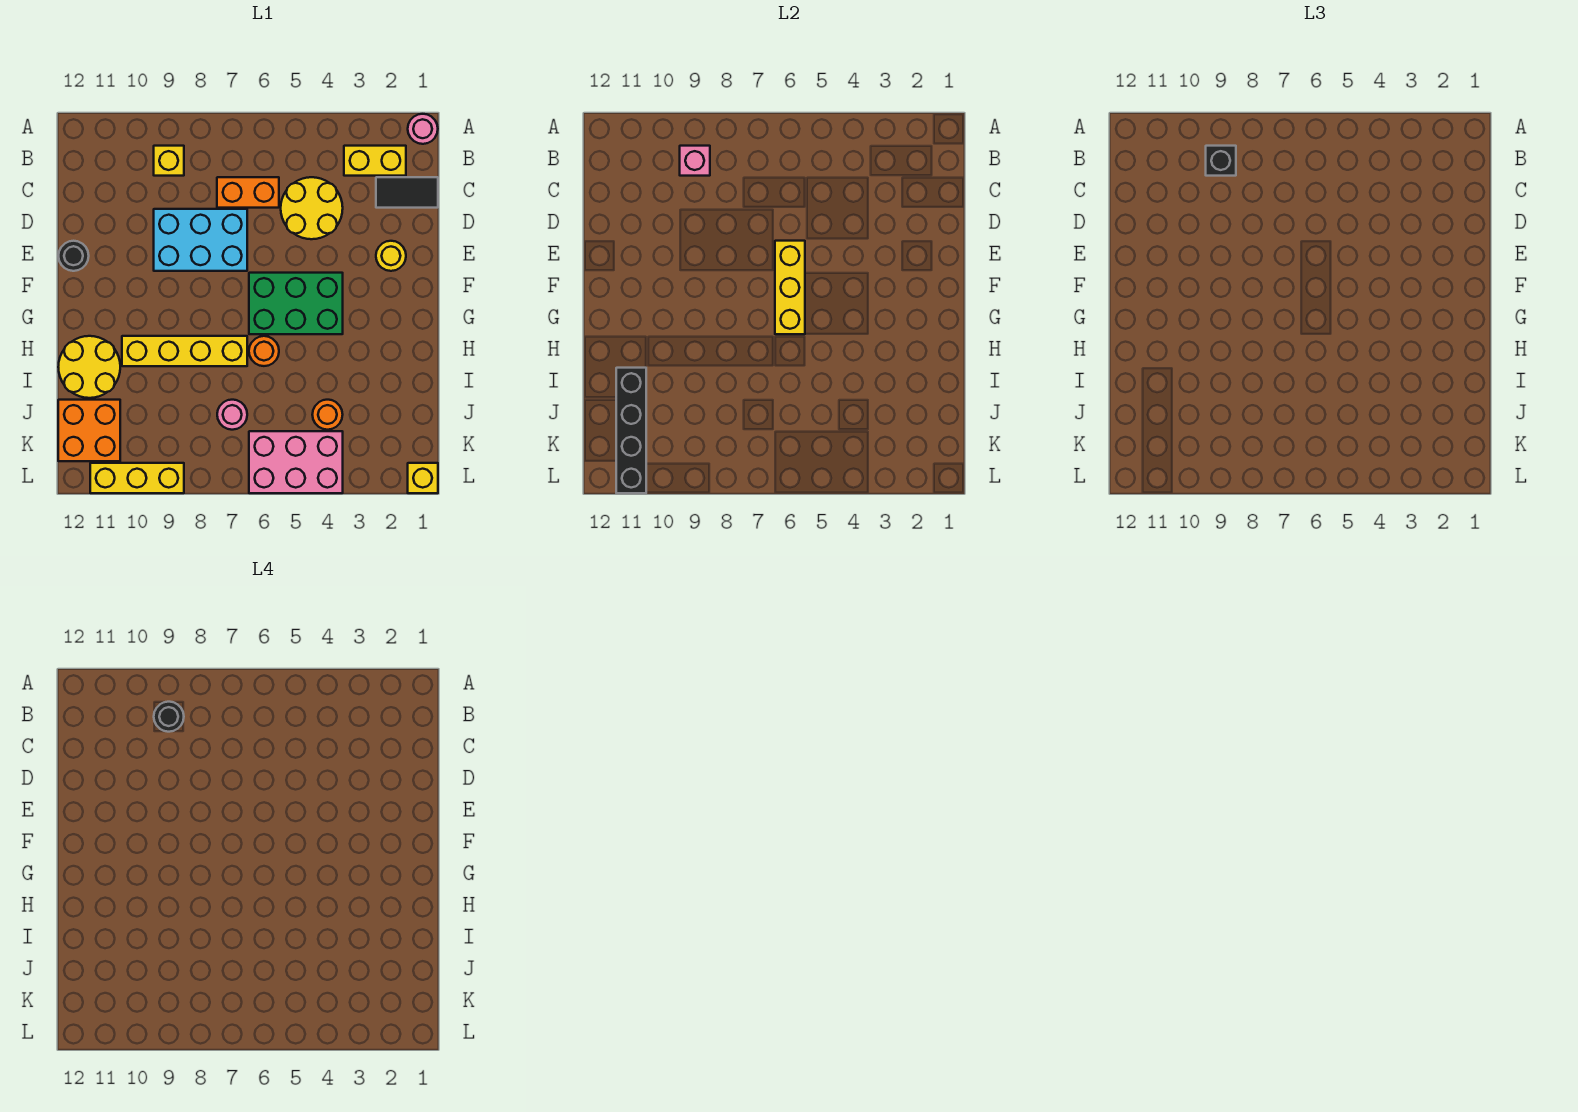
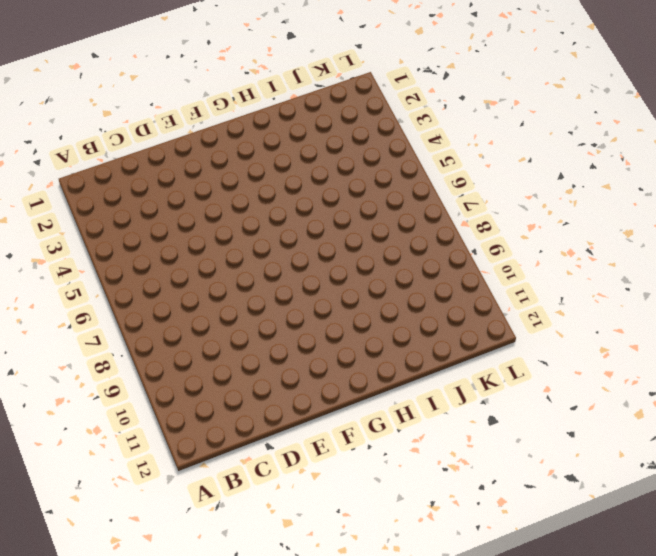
none -> pink round brick A1 level 1
none -> yellow brick B2:B3 level 1
none -> yellow brick B9 level 1

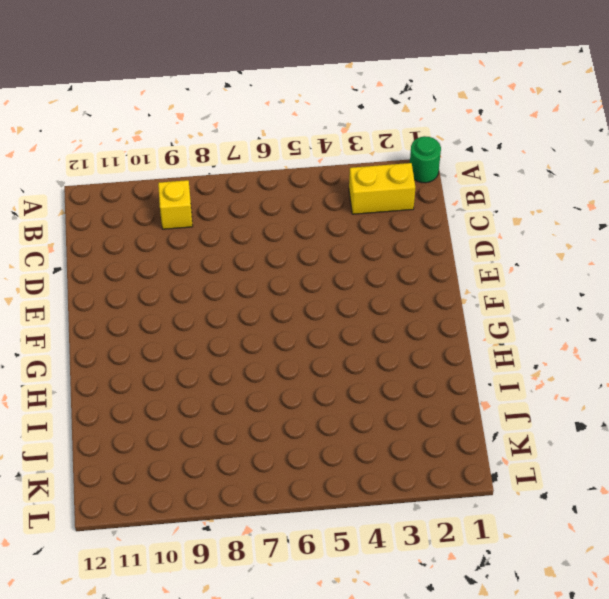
green round brick A1 level 1 -> pink round brick A1 level 1
none -> black tile C1:C2 level 1
none -> yellow round brick C4:D5 level 1
none -> orange brick C6:C7 level 1

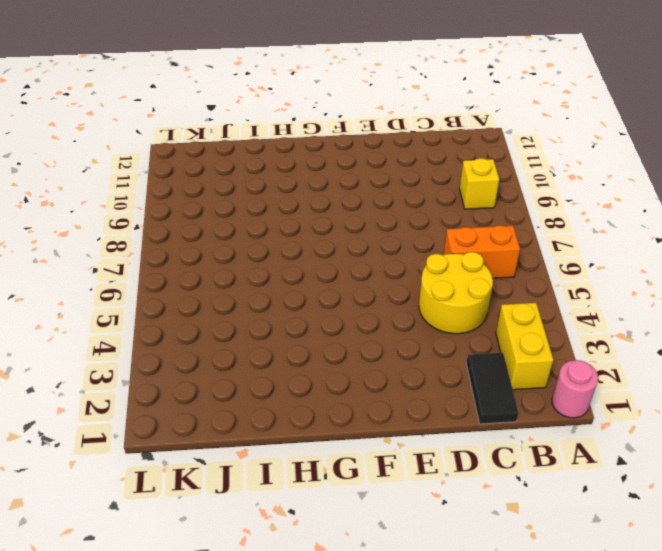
orange brick B6:C6 level 1 -> orange brick C6:C7 level 1
none -> cyan brick D7:E9 level 1
none -> yellow round brick E2 level 1
none -> black round brick E12 level 1

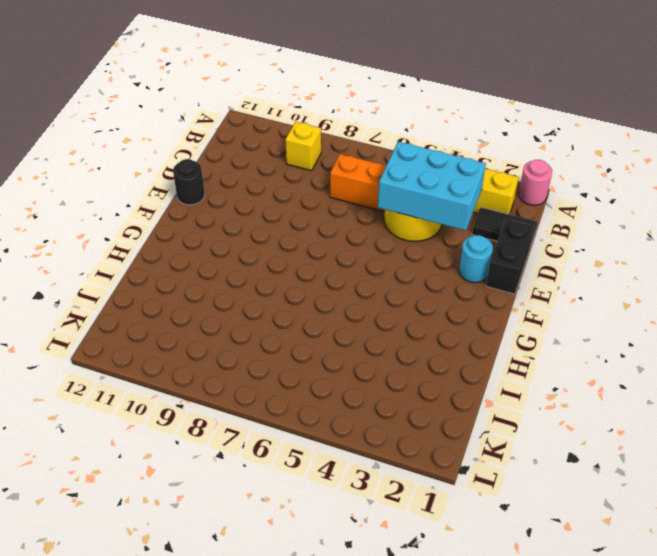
cyan brick C3:D5 level 2 -> cyan brick D7:E9 level 1
black brick D1:E1 level 1 -> none
cyan round brick E2 level 1 -> yellow round brick E2 level 1
none -> green brick F4:G6 level 1
none -> orange round brick H6 level 1
none -> yellow brick H7:H10 level 1

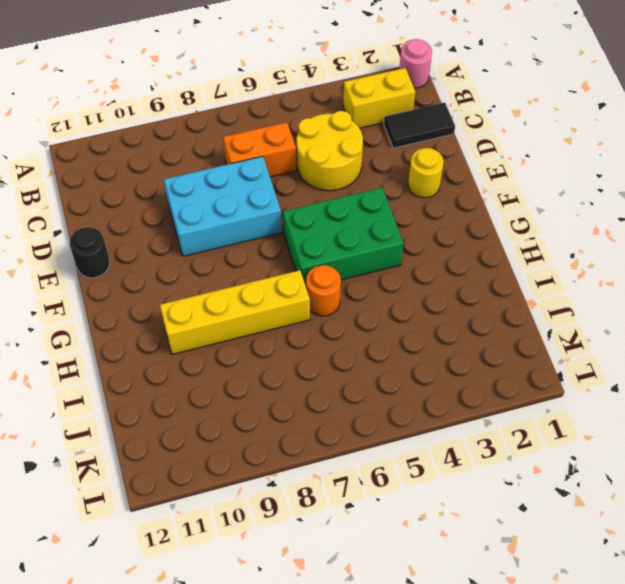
none -> yellow brick B9 level 1
none -> yellow round brick H11:I12 level 1
none -> orange round brick J4 level 1

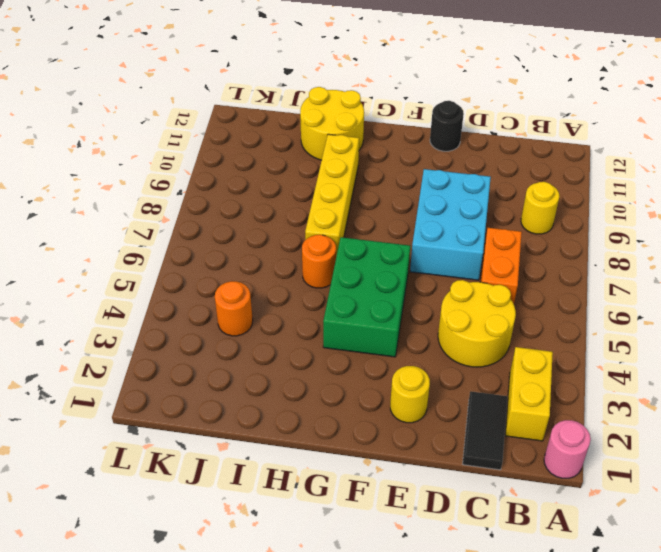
yellow round brick B9 level 1 -> yellow brick B9 level 1
none -> pink round brick J7 level 1
none -> orange brick J11:K12 level 1
none -> pink brick K4:L6 level 1

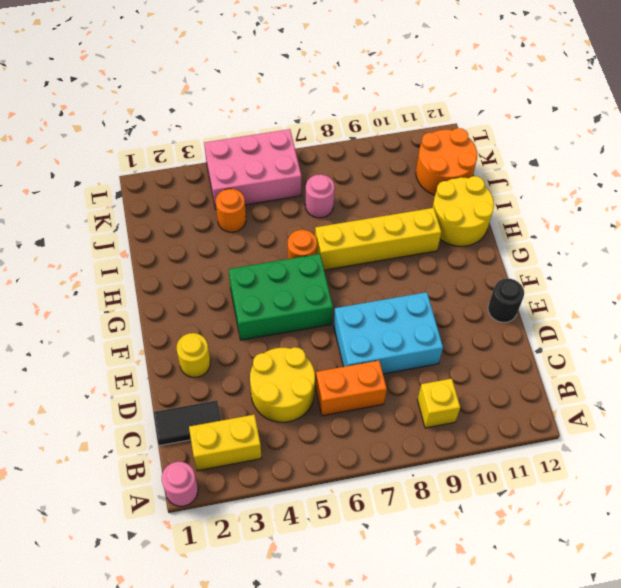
orange round brick J11:K12 level 1 -> orange brick J11:K12 level 1
none -> yellow brick L1 level 1
none -> yellow brick L9:L11 level 1
none -> pink brick B9 level 2

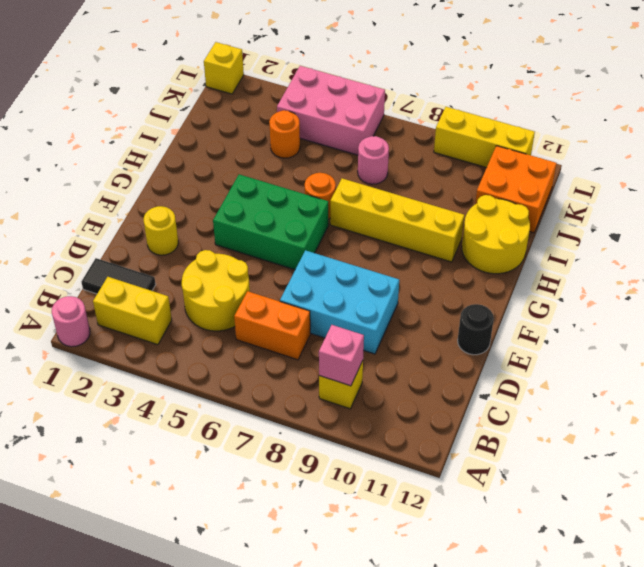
none -> yellow brick E6:G6 level 2
none -> black brick I11:L11 level 2
none -> black brick B9 level 3

